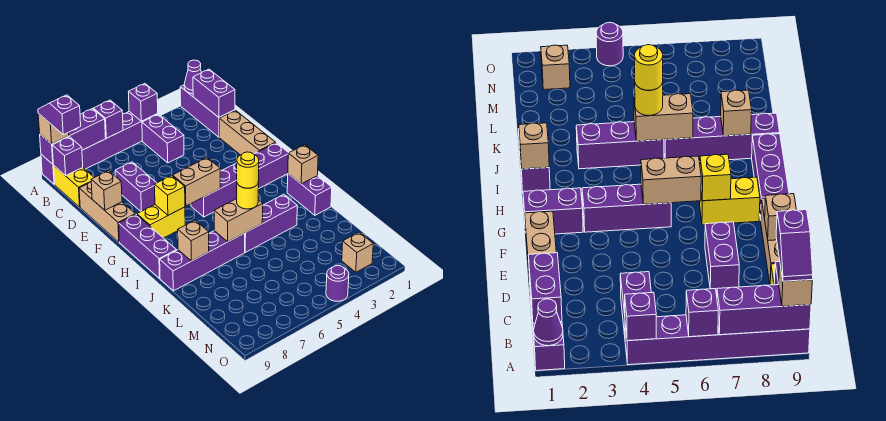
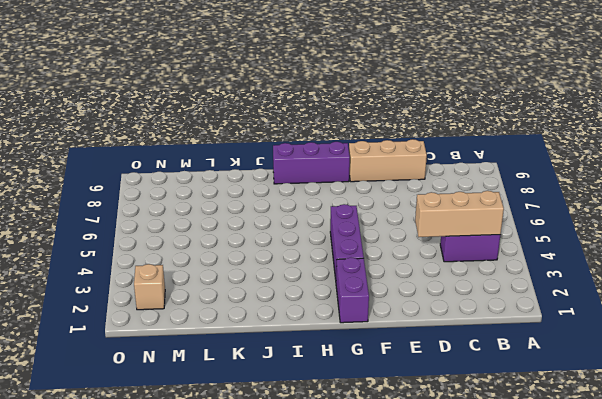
tan brick B4:D4 level 2 -> tan brick D1:F1 level 1
none -> purple brick A1:C1 level 1
none -> purple brick A4:A9 level 1
none -> yellow brick B9:C9 level 1
none -> purple brick D7:E7 level 1

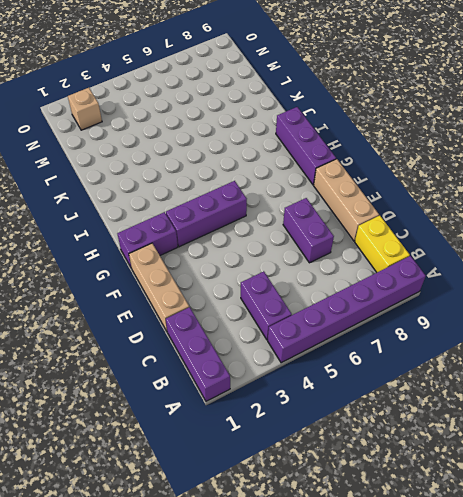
none -> yellow brick G7:G8 level 1
none -> purple brick I1:J1 level 1
none -> purple brick J3:J5 level 1
none -> purple brick J6:J9 level 1

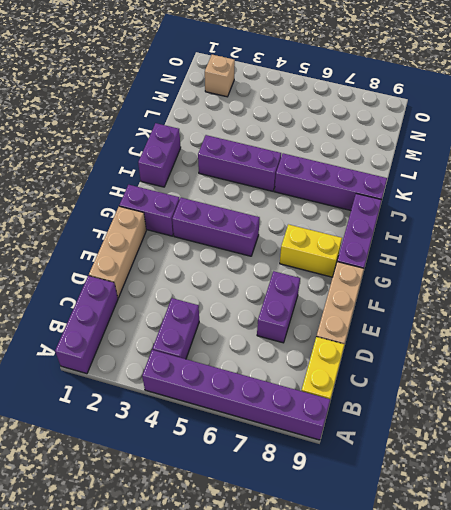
none -> purple round brick O4 level 1
none -> purple cone A1 level 2
none -> purple brick A4 level 2
none -> purple brick A6 level 2

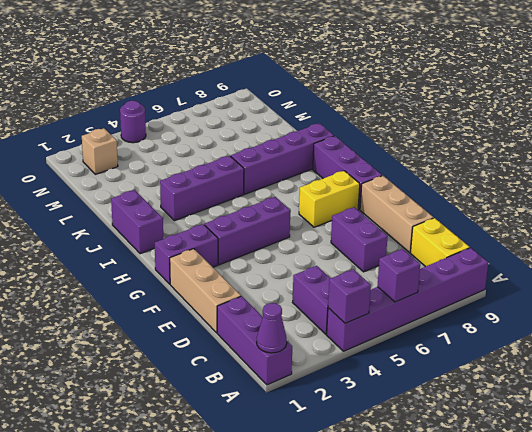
none -> purple brick A7:A9 level 2
none -> purple brick B1:C1 level 2
none -> purple brick B9 level 2
none -> tan brick E9 level 2

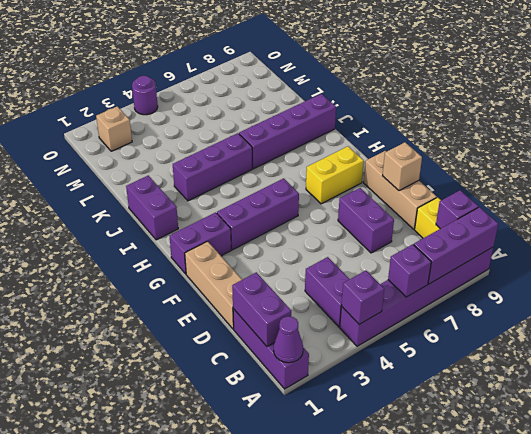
none -> purple brick G9:I9 level 1
none -> tan brick G5:G6 level 2
none -> yellow brick G7 level 2
none -> tan brick I1 level 2

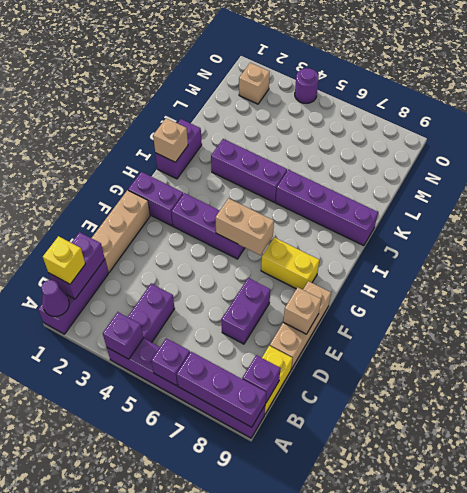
yellow brick B1 level 3 -> yellow brick G7 level 2
none -> purple brick G9:I9 level 1
none -> tan brick J5:J6 level 2
none -> tan brick J8 level 2
none -> tan brick A9 level 3

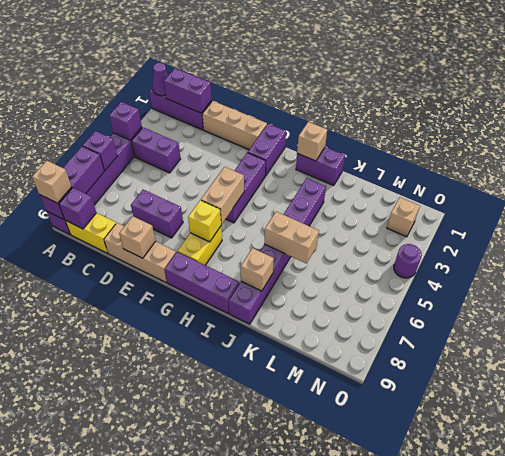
tan brick J6:K6 level 2 -> tan brick J5:J6 level 2
none -> yellow round brick J5 level 3
none -> purple slope A9:B9 level 4 top B
none -> yellow round brick J5 level 4

